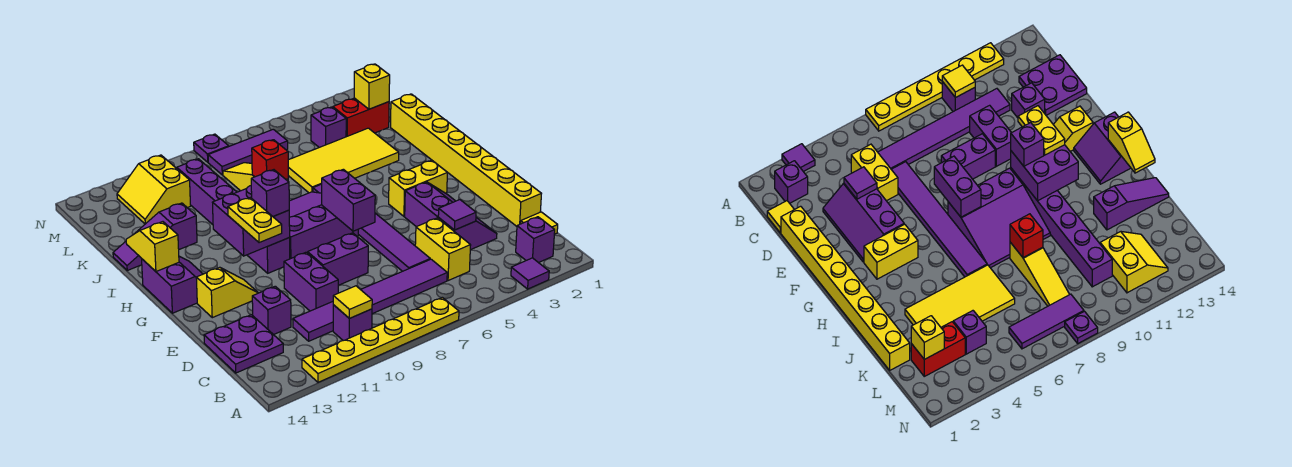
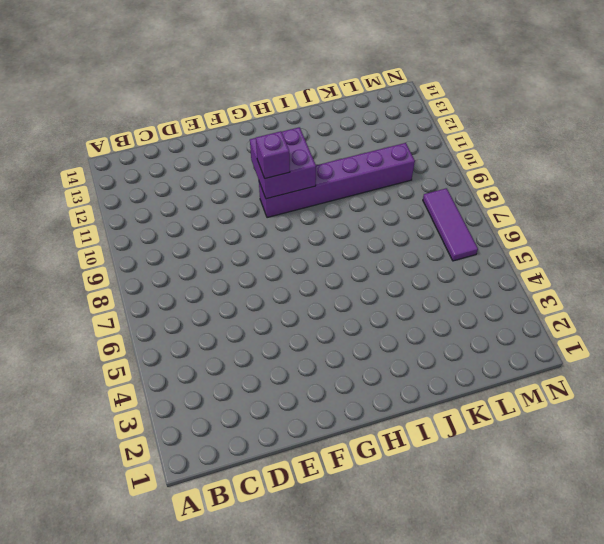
none -> purple tile A3 level 1
none -> yellow plate A7:A12 level 1
none -> purple brick B2 level 1
none -> purple brick B10 level 1

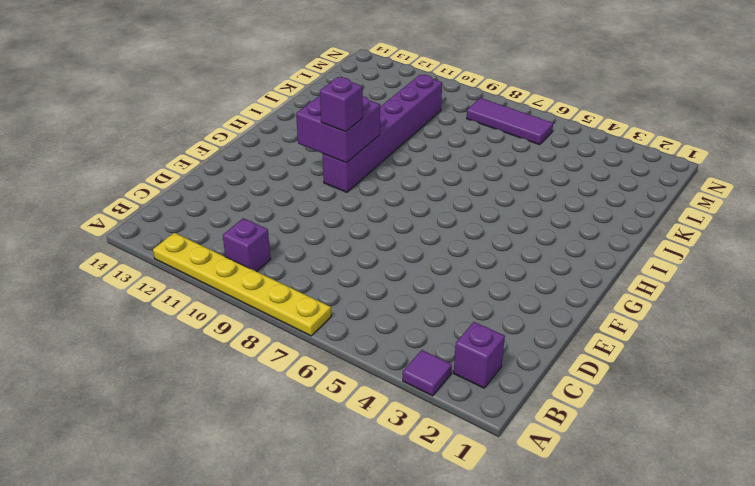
none -> yellow tile C1 level 1
none -> yellow brick C5:D5 level 1
none -> purple tile C6:C11 level 1
none -> purple plate C13:D14 level 1

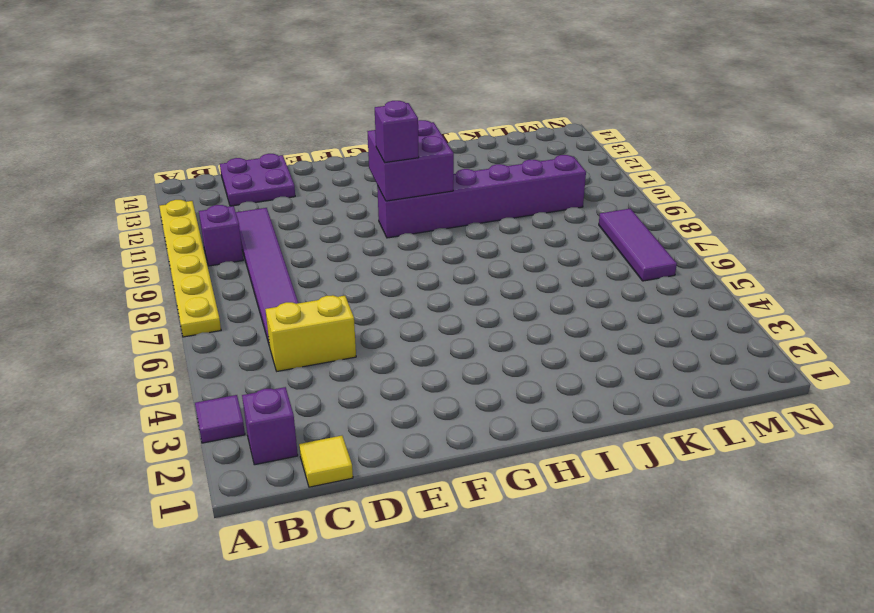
none -> yellow brick D1:K1 level 1
none -> purple slope D3:F4 level 1 top 4
none -> purple tile D6:I6 level 1
none -> purple brick D10:E10 level 1

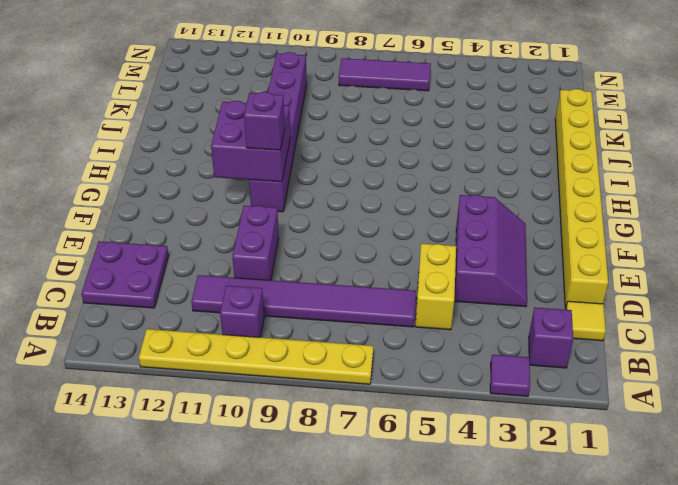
none -> purple tile D6:I6 level 1
none -> purple brick D12 level 1
none -> purple brick E8:E9 level 1
none -> yellow slope F12:F13 level 1 top 13

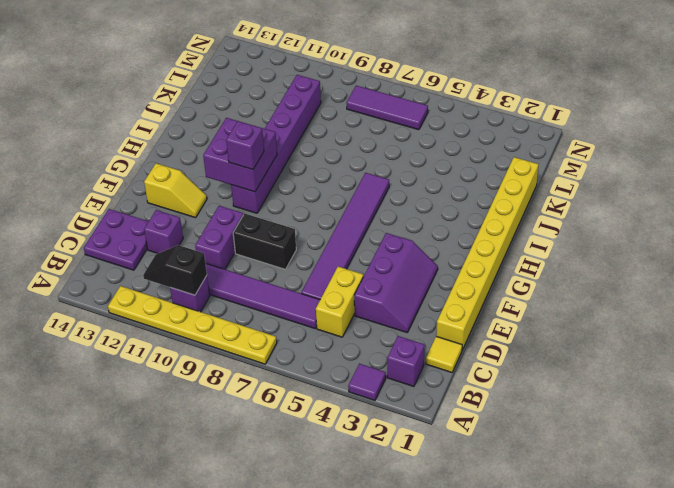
black slope B10:B11 level 2 top 10 -> yellow tile B10 level 2
black brick E8:E9 level 1 -> purple brick E8:E9 level 1
none -> yellow brick G3:G4 level 1
none -> purple slope G7:I9 level 1 top G
none -> purple slope G13:H14 level 1 top 14
none -> yellow tile J3:K6 level 1

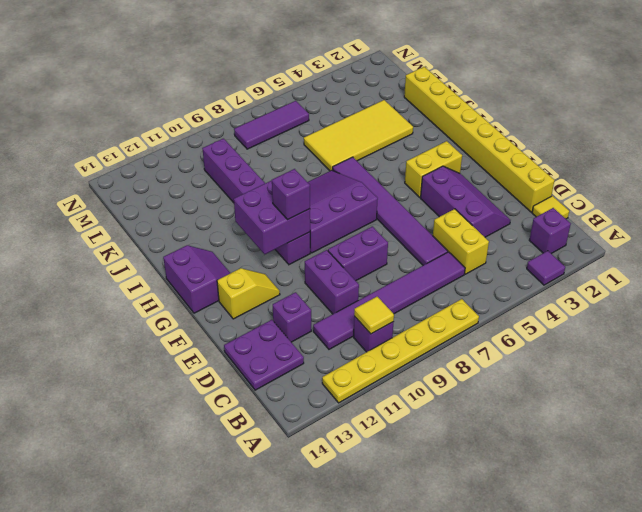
none -> yellow slope J8:L8 level 1 top J
none -> purple slope J12:J14 level 1 top 12
none -> red brick L2:L3 level 1
none -> purple brick L4 level 1

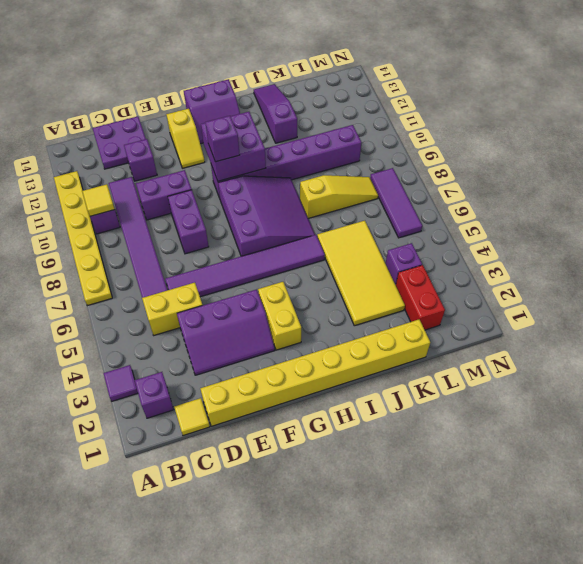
none -> yellow slope L11:M12 level 1 top 11
none -> purple plate N8 level 1
none -> purple tile D4 level 2
none -> purple brick F7:G7 level 2

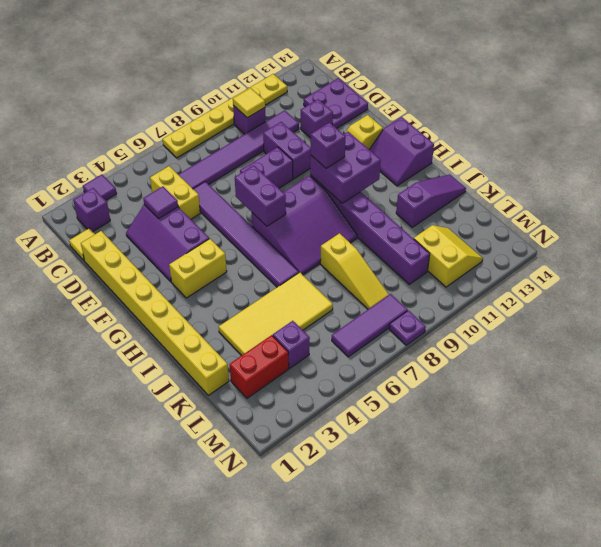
none -> yellow slope H14:I14 level 2 top H
none -> red brick J8 level 2
none -> yellow brick L2 level 2
none -> yellow plate F11:G11 level 3

